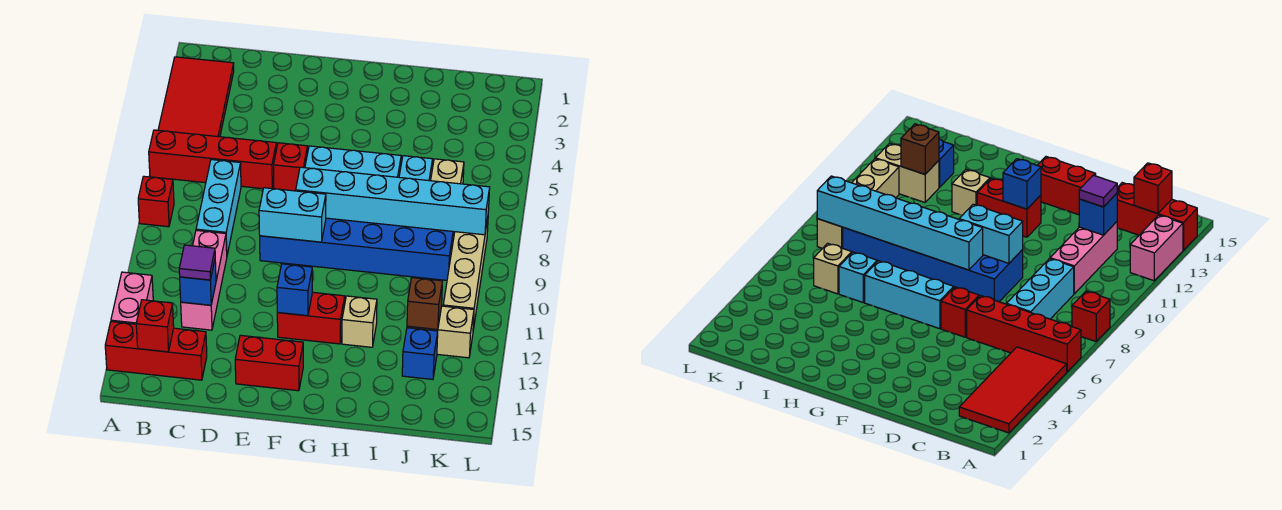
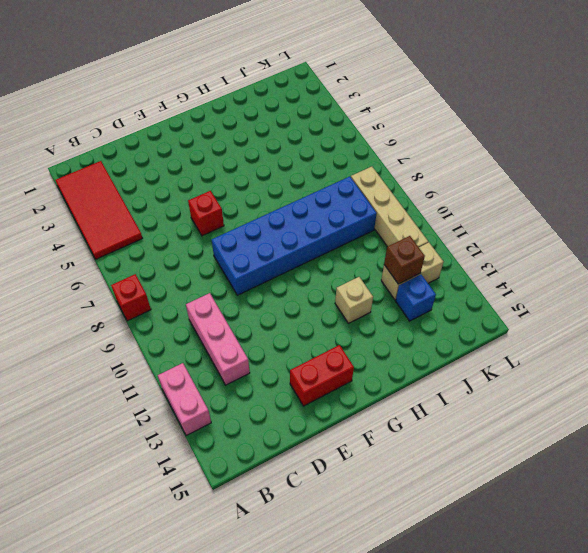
none -> red brick A6:D6 level 1
none -> red brick A14:C14 level 1
none -> cyan brick C7:C9 level 1

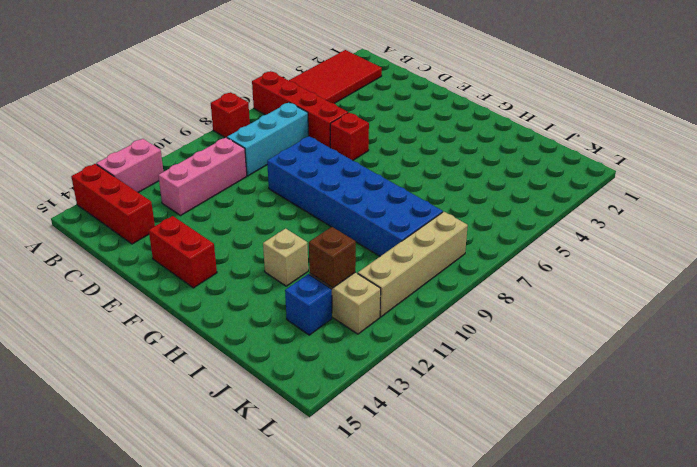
none -> cyan brick F6:H6 level 1
none -> red brick F12:G12 level 1
none -> cyan brick I6 level 1

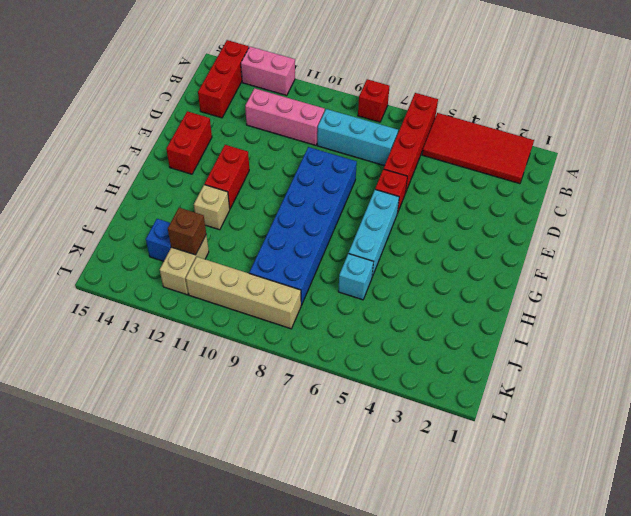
none -> tan brick J6 level 1
none -> red brick B14 level 2
none -> blue brick C12 level 2

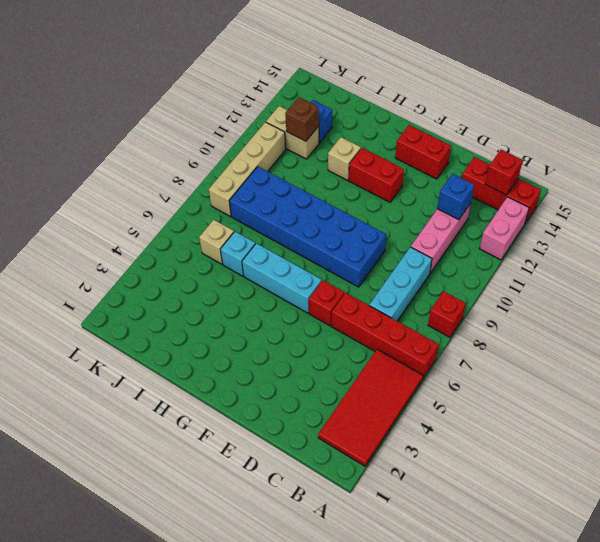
none -> cyan brick E9:F9 level 2
none -> cyan brick F8:K8 level 2
none -> blue brick F12 level 2

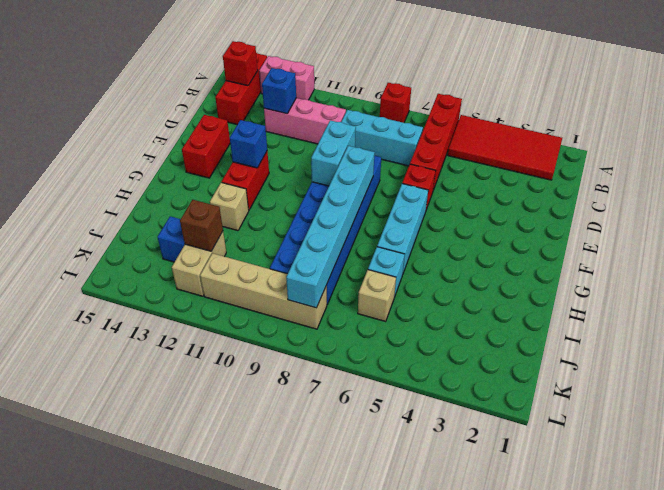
none -> purple tile C12 level 3

